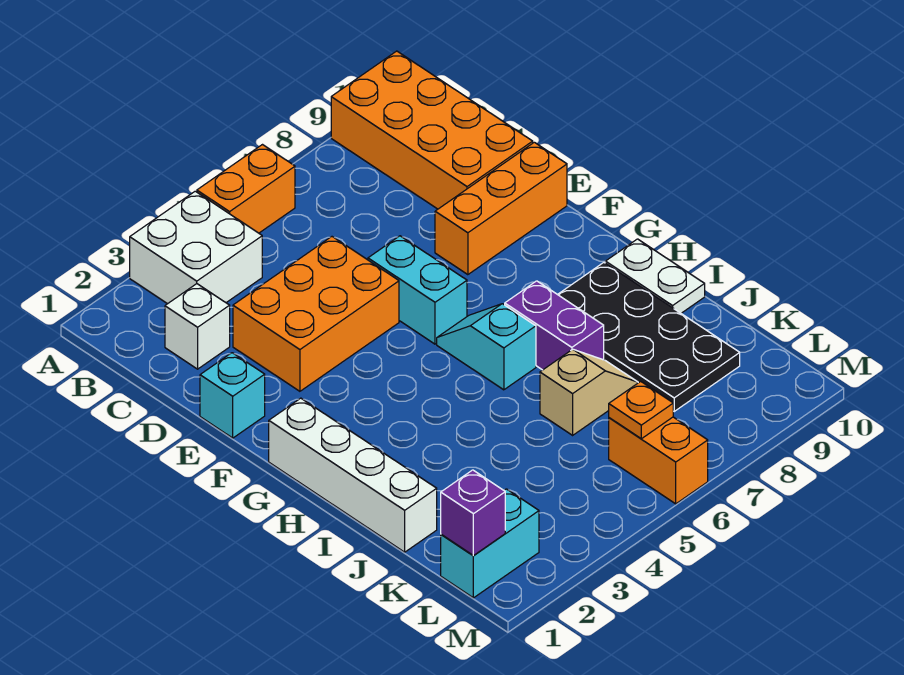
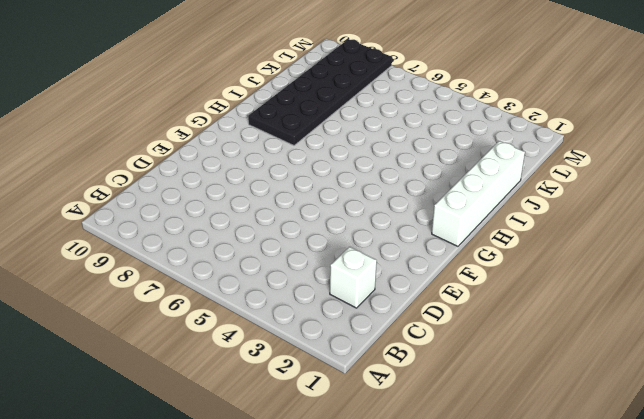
black plate H8:M9 level 1 -> black plate H8:K9 level 1
none -> white brick A3:B4 level 1
none -> orange brick A5:A6 level 1
none -> orange brick A9:D10 level 1

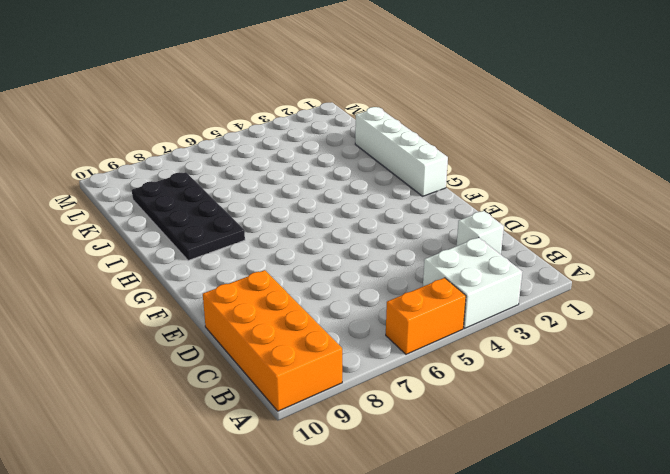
none -> orange brick D3:E5 level 1
none -> cyan brick E1 level 1
none -> cyan brick E6:F6 level 1

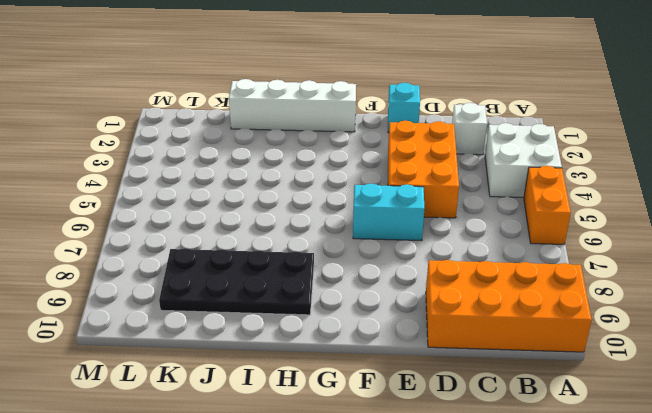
none -> orange brick E8:E10 level 1
none -> cyan slope G6:H6 level 1 top H
none -> purple brick H7:I7 level 1

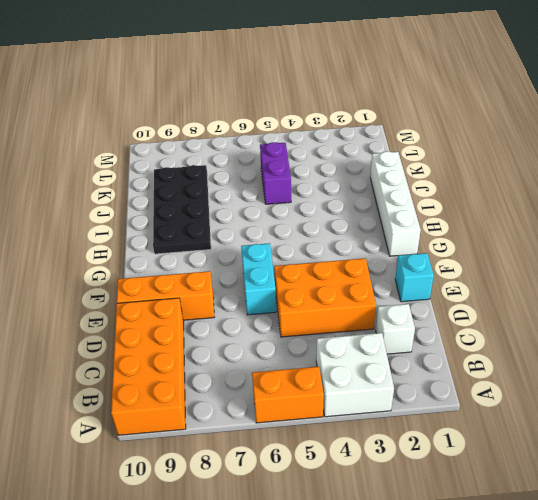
purple brick J5:K5 level 1 -> purple brick H7:I7 level 1
none -> cyan slope G6:H6 level 1 top H
none -> white plate H10:I10 level 1
none -> tan slope J6:J7 level 1 top 6

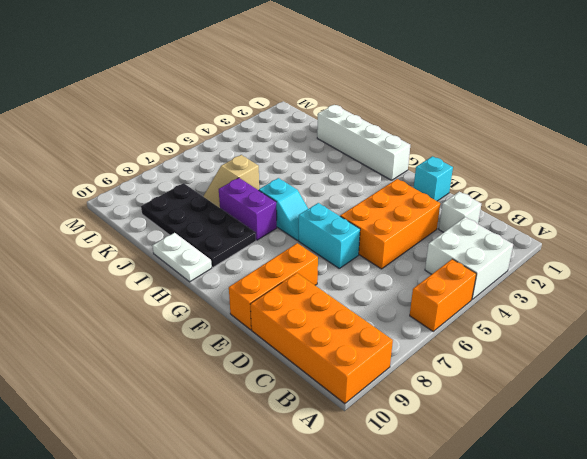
none -> cyan brick L1:L2 level 1
none -> orange brick L6:M6 level 1
none -> purple brick L1 level 2

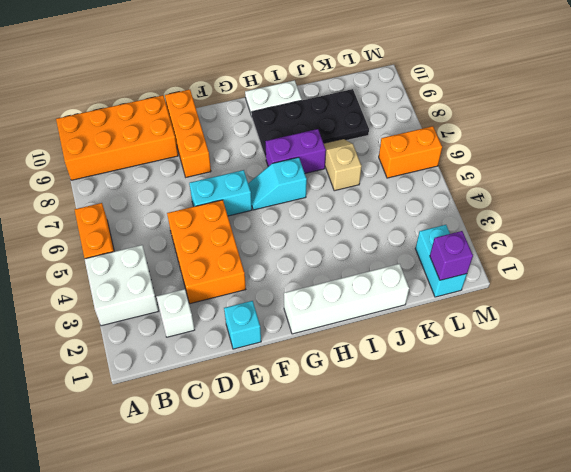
none -> orange plate L6 level 2

